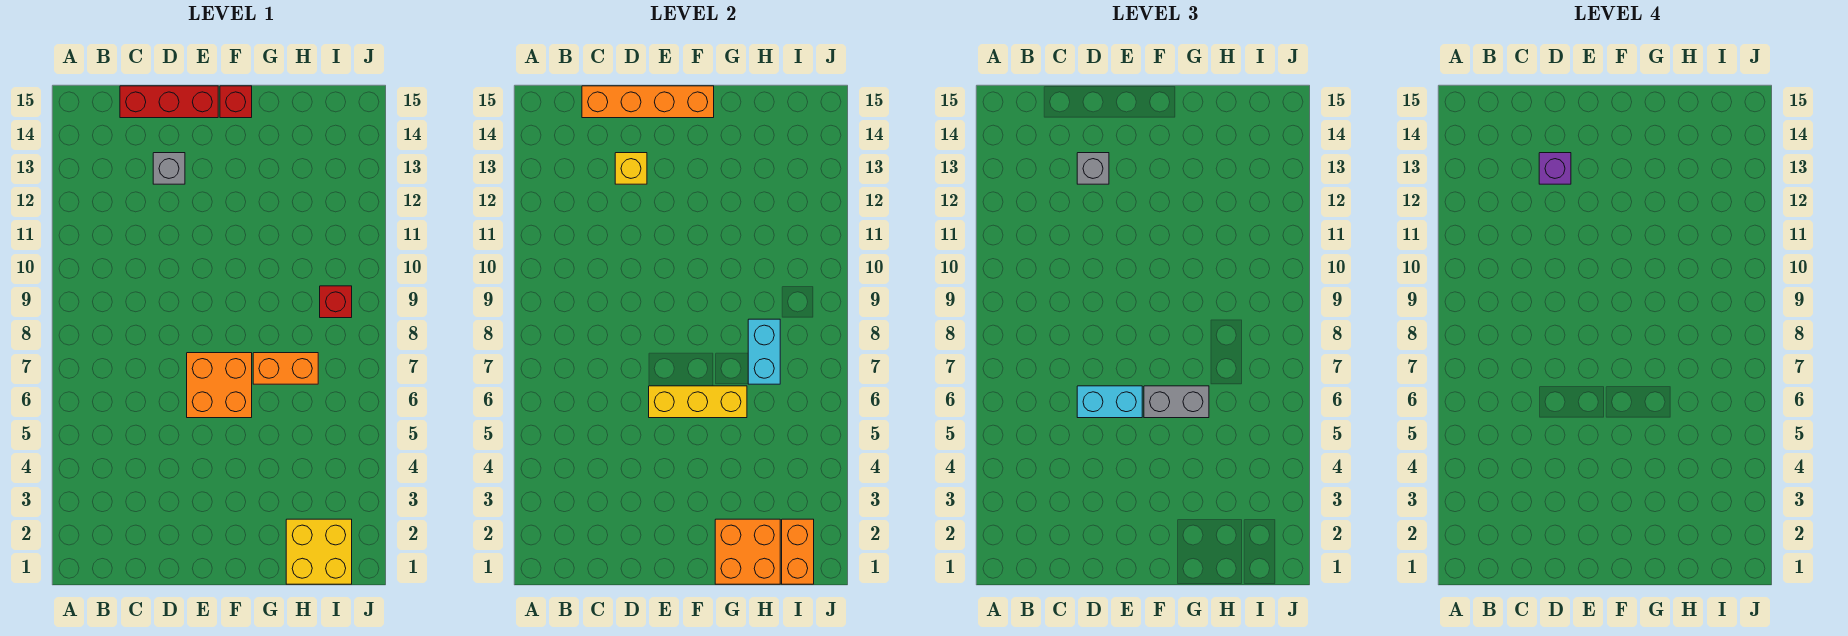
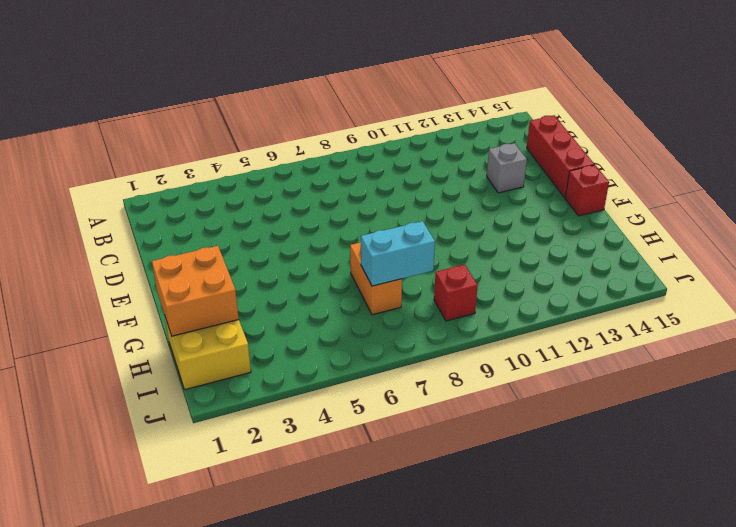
none -> orange brick E6:F7 level 1
none -> orange brick C15:F15 level 2
none -> yellow brick D13 level 2

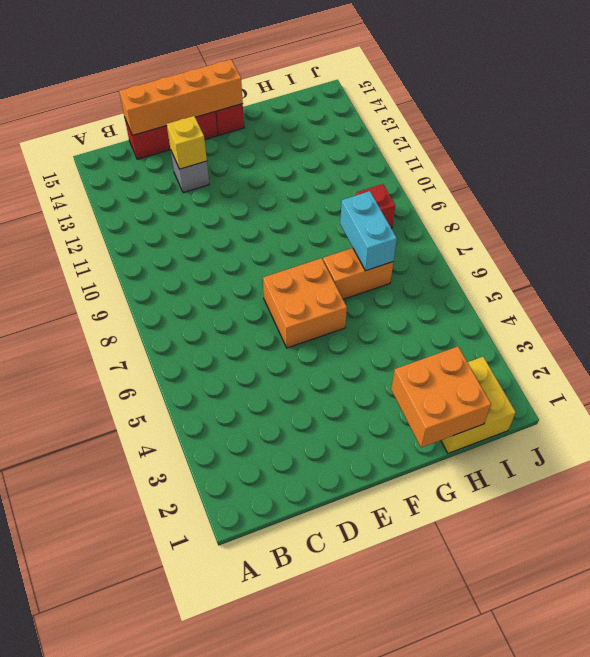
none -> yellow brick E6:G6 level 2
none -> orange brick I1:I2 level 2
none -> cyan brick D6:E6 level 3

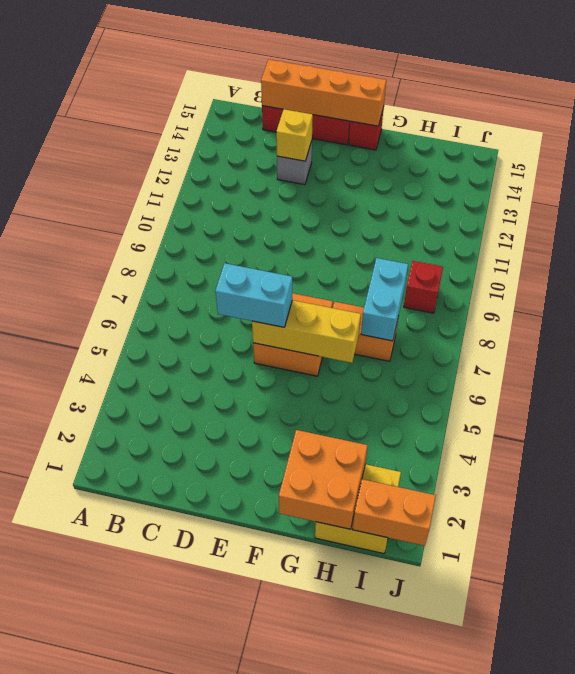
orange brick I1:J1 level 2 -> orange brick I1:I2 level 2
none -> grey brick D13 level 3
none -> grey brick F6:G6 level 3
none -> purple brick D13 level 4

